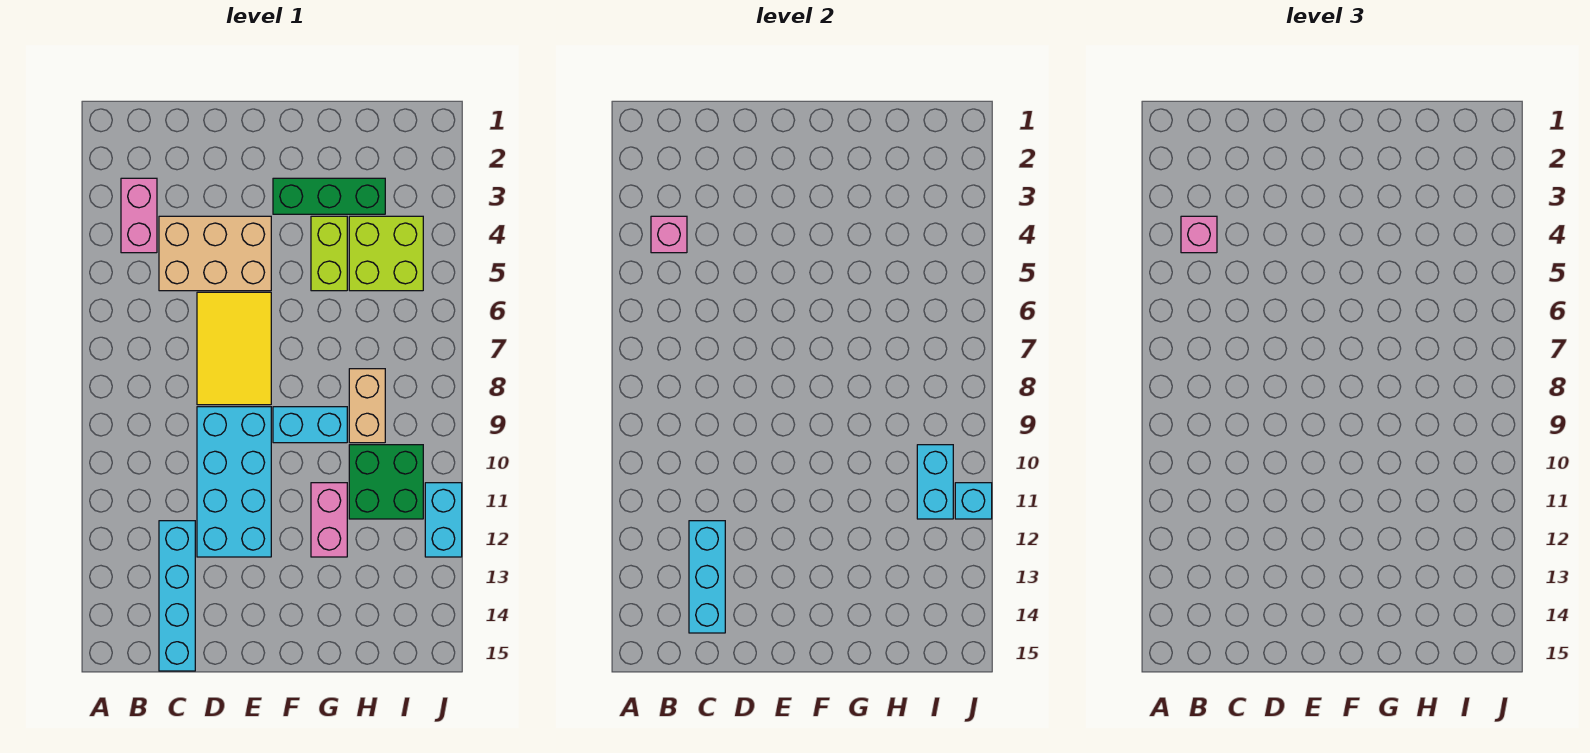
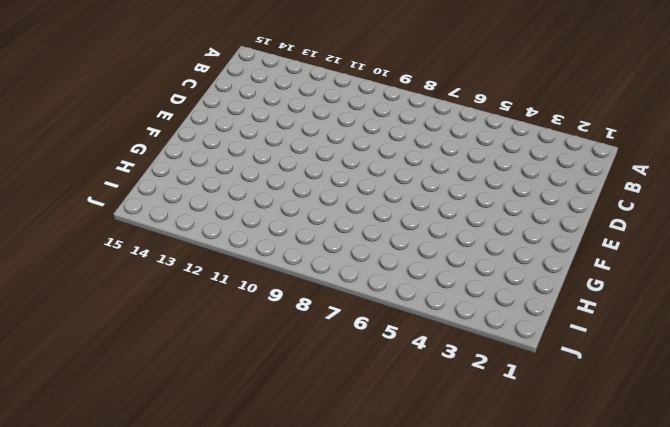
none -> pink brick B3:B4 level 1
none -> tan brick C4:E5 level 1
none -> cyan brick C12:C15 level 1

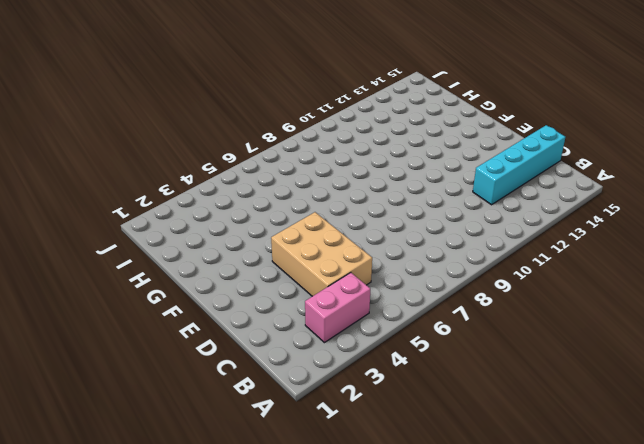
none -> yellow tile D6:E8 level 1
none -> cyan brick D9:E12 level 1
none -> green brick F3:H3 level 1

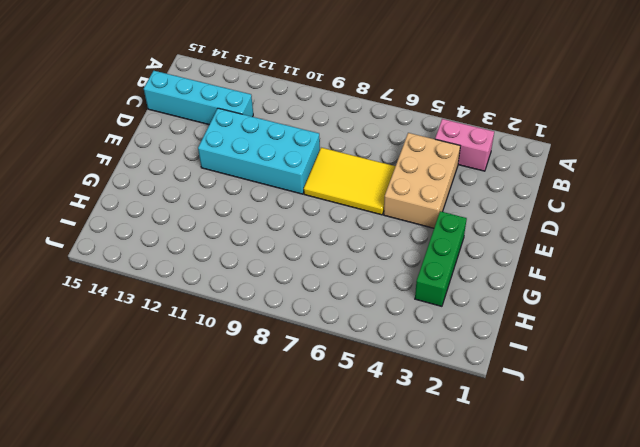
none -> cyan brick F9:G9 level 1
none -> lime brick G4:G5 level 1
none -> pink brick G11:G12 level 1

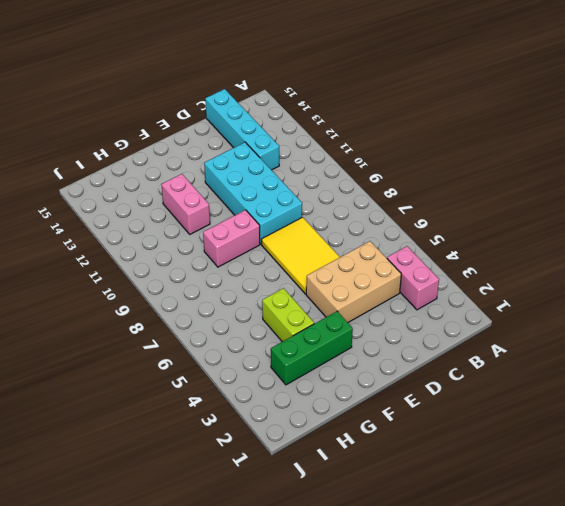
pink brick F9:G9 level 1 -> cyan brick F9:G9 level 1
none -> lime brick H4:I5 level 1
none -> tan brick H8:H9 level 1
none -> green brick H10:I11 level 1

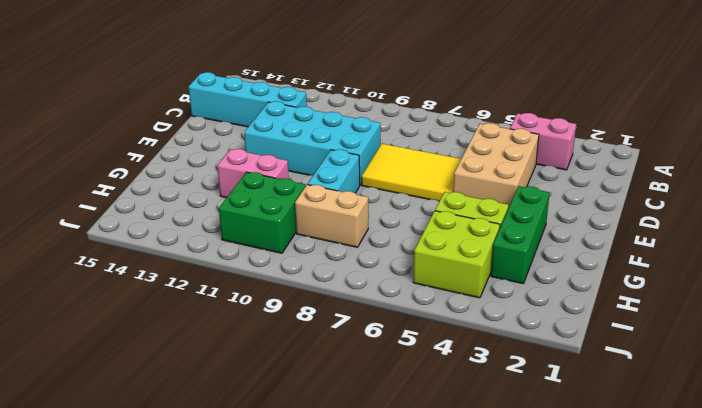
none -> cyan brick J11:J12 level 1
none -> pink brick B4 level 2
none -> cyan brick C12:C14 level 2

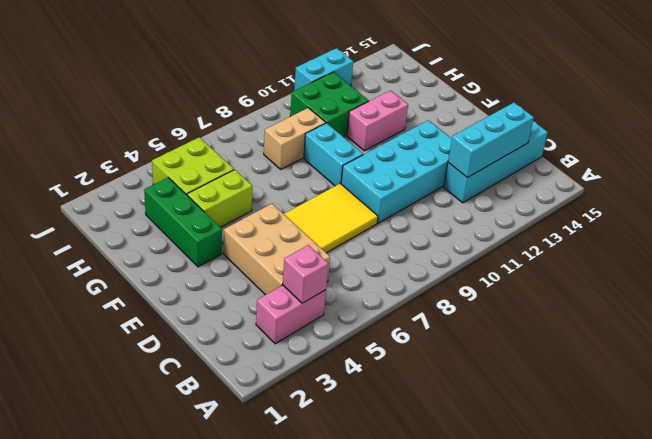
none -> cyan brick I10:I11 level 2
none -> cyan brick J11 level 2
none -> pink brick B4 level 3

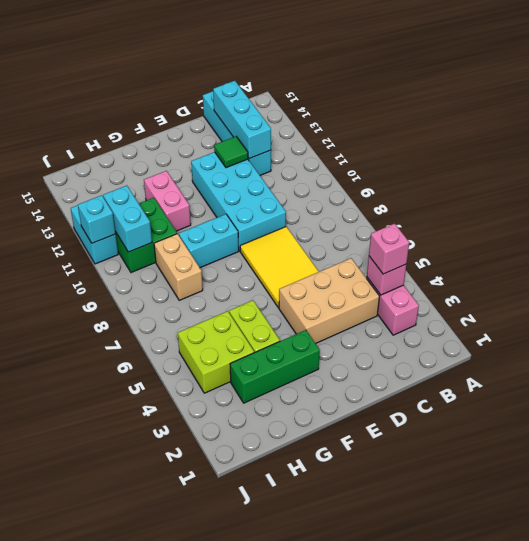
green tile D12 level 2 -> none

